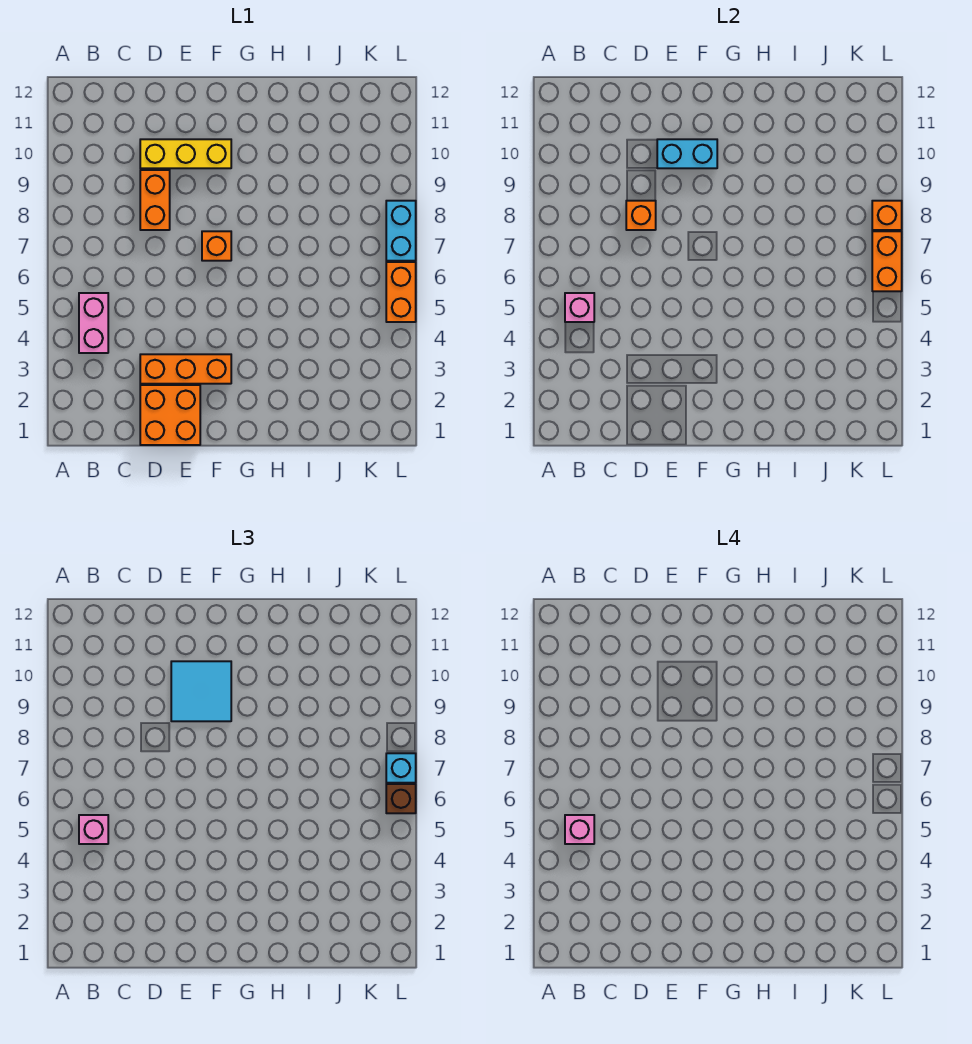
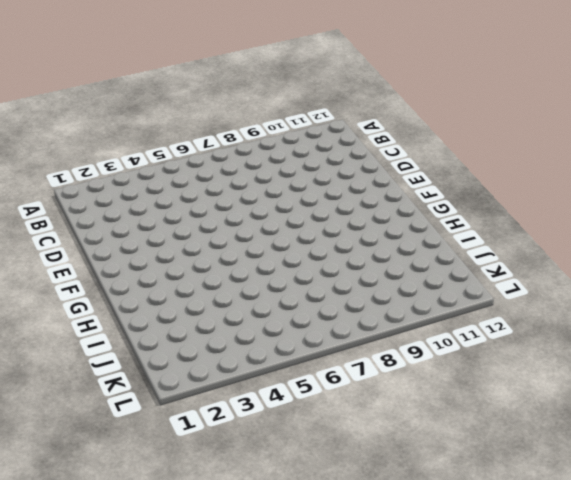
none -> pink brick B4:B5 level 1
none -> orange brick D1:E2 level 1
none -> orange brick D3:F3 level 1

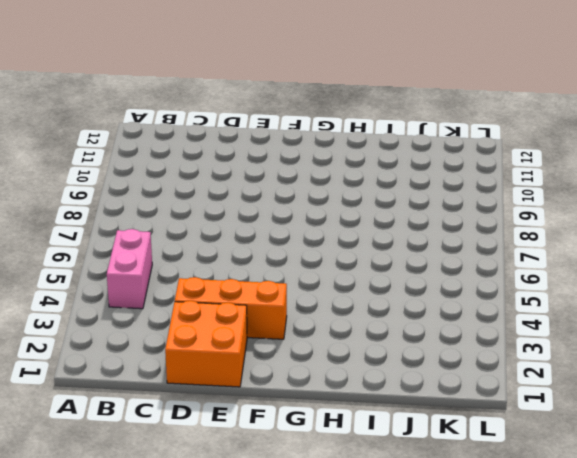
none -> orange brick D8:D9 level 1
none -> yellow brick D10:F10 level 1
none -> orange brick F7 level 1

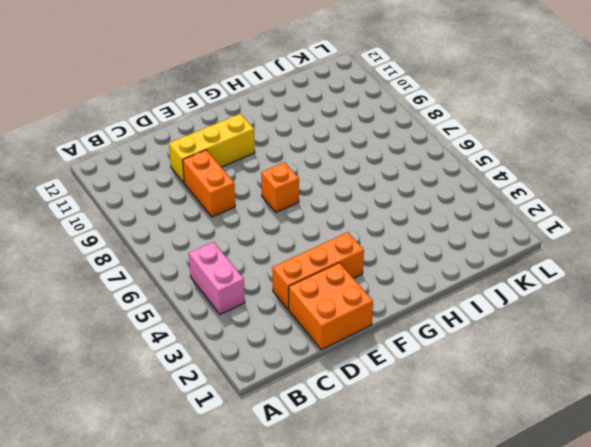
none -> orange brick L5:L6 level 1
none -> cyan brick L7:L8 level 1
none -> pink brick B5 level 2

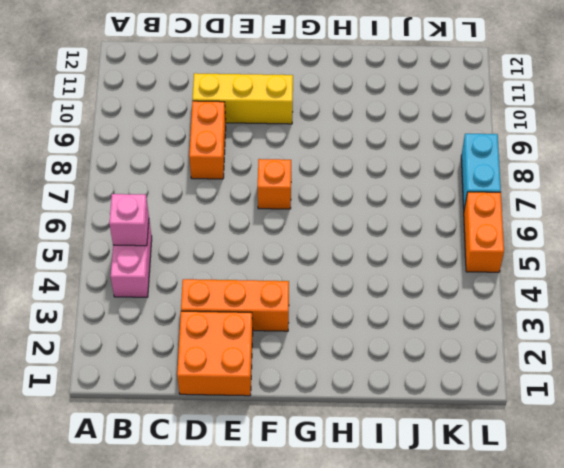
none -> orange brick D8 level 2
none -> cyan brick E10:F10 level 2
none -> orange brick L6:L7 level 2

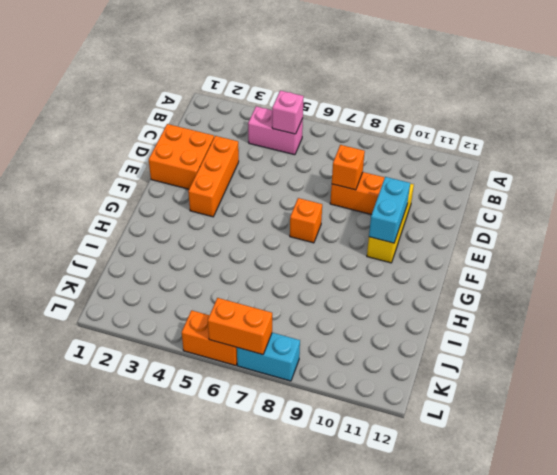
none -> orange brick L8 level 2
none -> pink brick B5 level 3
none -> cyan tile E9:F10 level 3

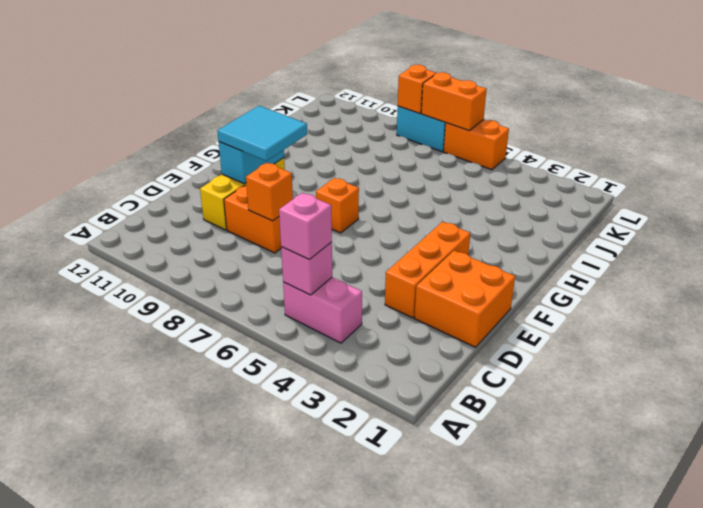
none -> brown brick L6 level 3
none -> cyan brick L7 level 3
none -> pink brick B5 level 4

